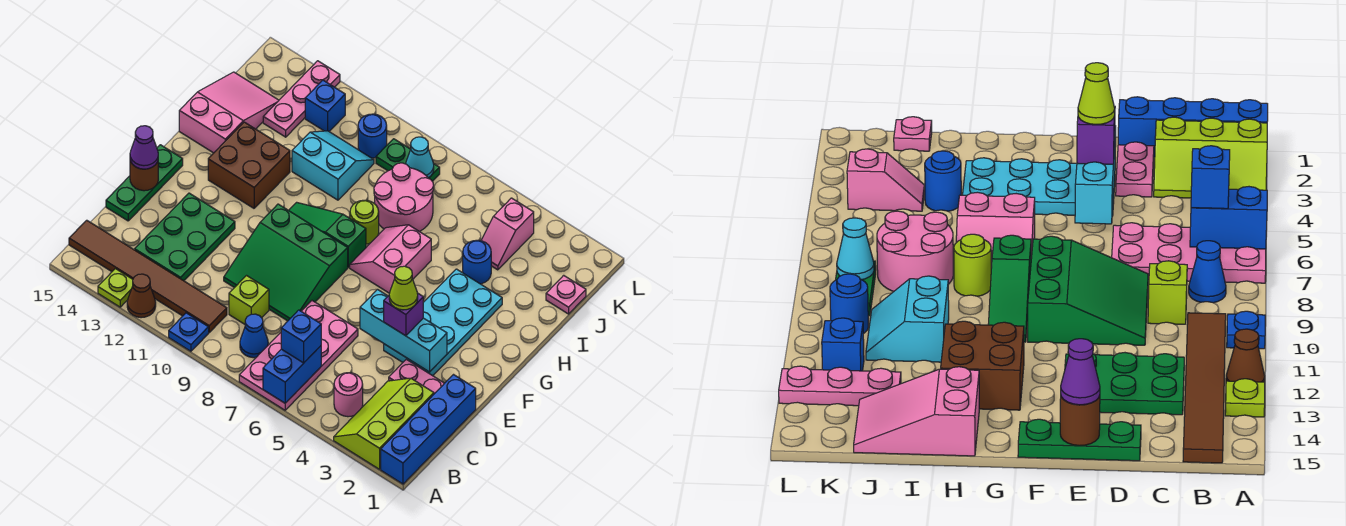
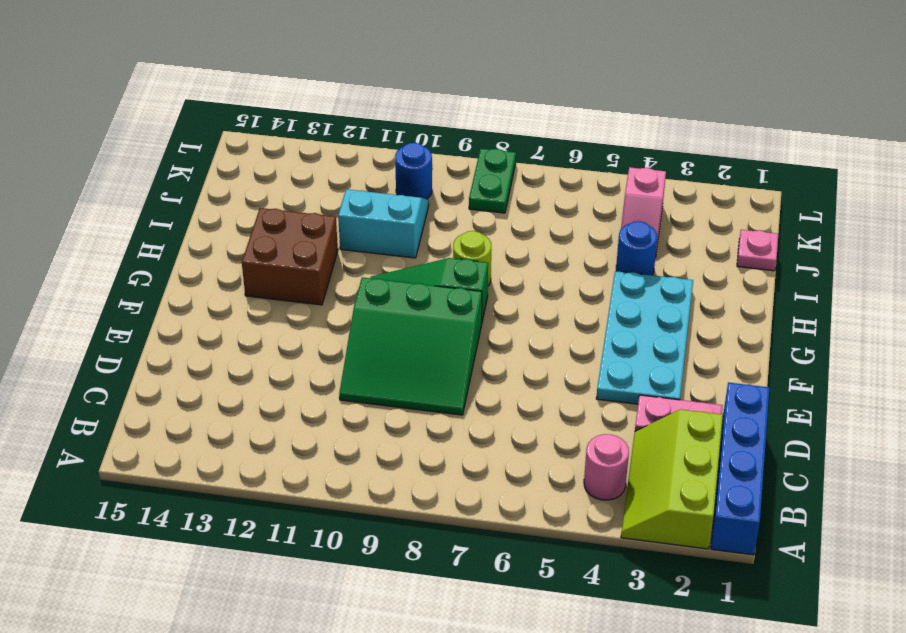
green plate K8:L8 level 1 -> green plate K8:K9 level 1
none -> pink plate A6:D7 level 1
none -> blue plate A10 level 1
none -> brown cone A12 level 1
none -> lime plate A13 level 1

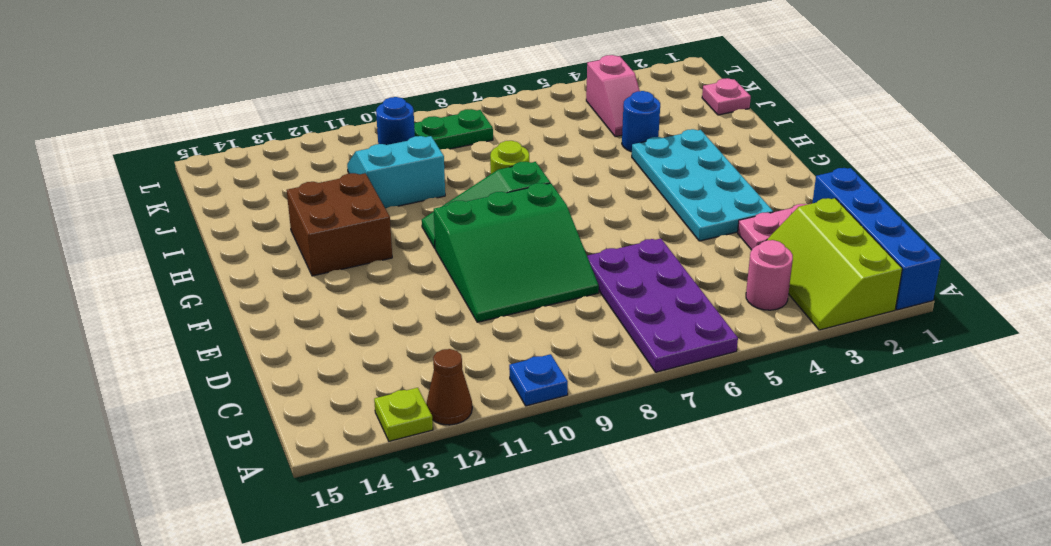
purple plate A6:D7 level 1 -> pink plate A6:D7 level 1
none -> blue cone B8 level 1
none -> brown tile B10:B15 level 1
none -> lime brick C9 level 1
none -> green plate C12:E13 level 1

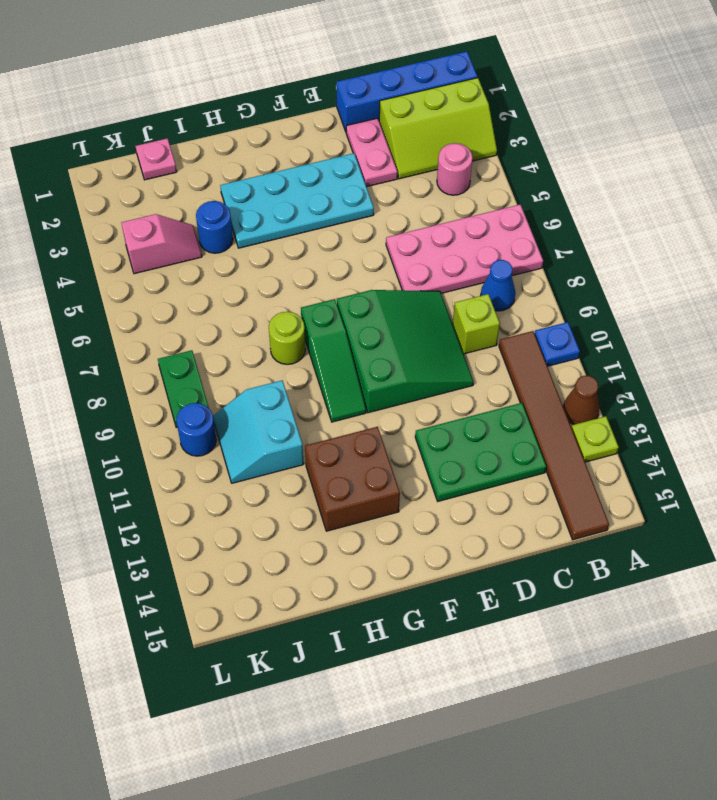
none -> green plate D15:F15 level 1
none -> pink slope G6:H7 level 1 top 6
none -> pink slope H14:J15 level 1 top H
none -> pink round brick I7:J8 level 1

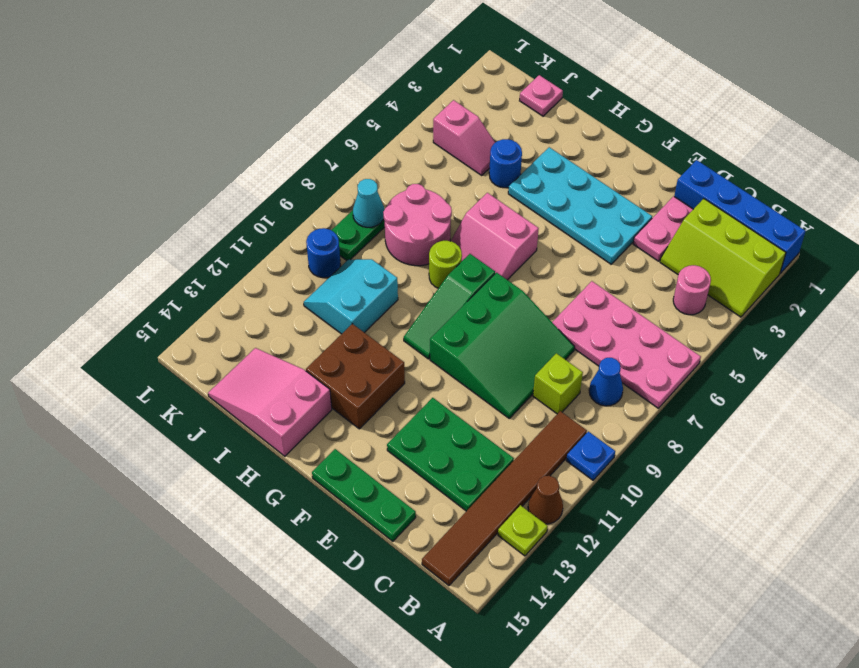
none -> pink plate J13:L13 level 1
none -> blue brick K12 level 1
none -> blue brick A6:B6 level 2
none -> cyan brick E3:E5 level 2

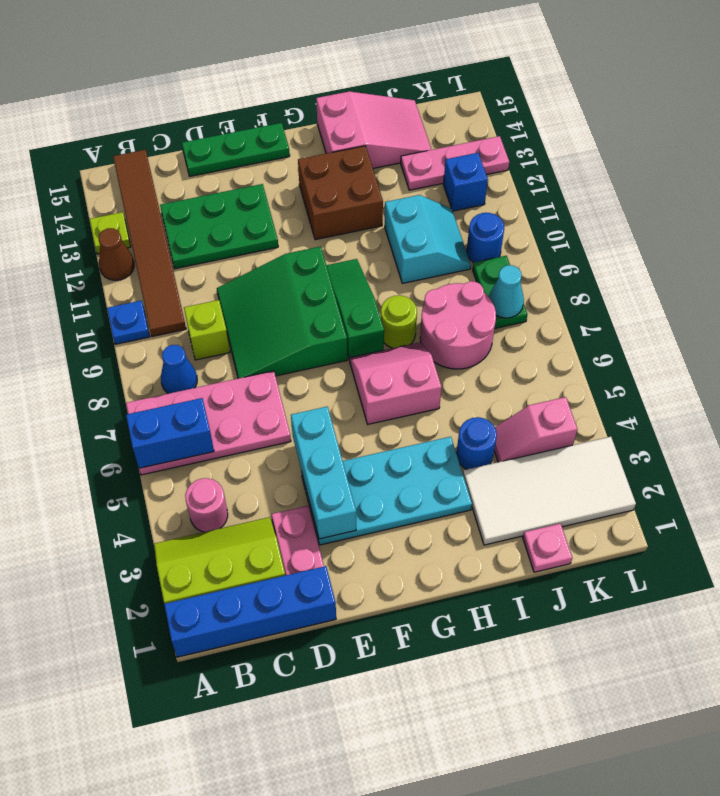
white tile I2:L3 level 1 -> none
none -> brown round brick E15 level 2
none -> blue brick B6 level 3
none -> purple brick E4 level 3
none -> purple cone E15 level 3

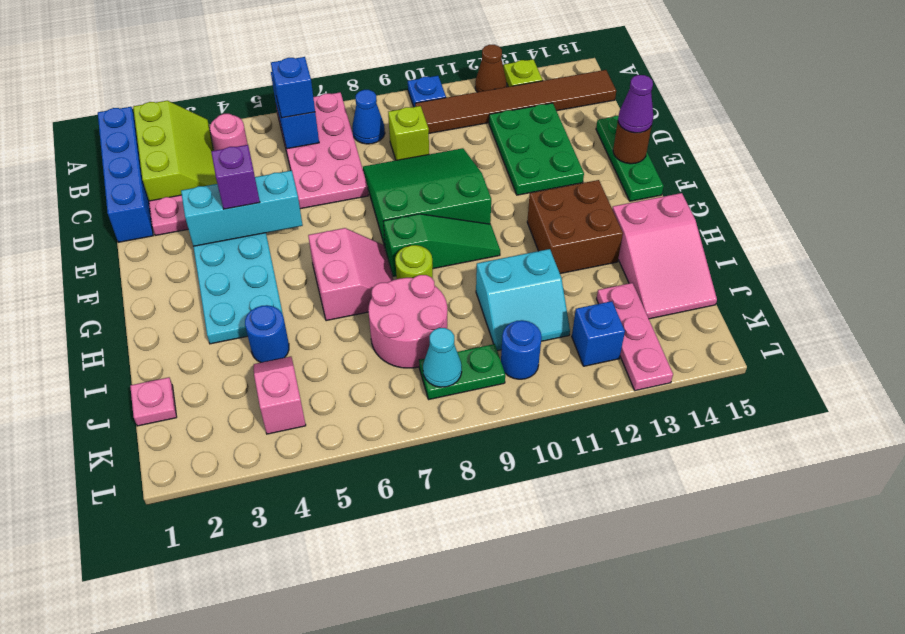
none -> lime cone E4 level 4

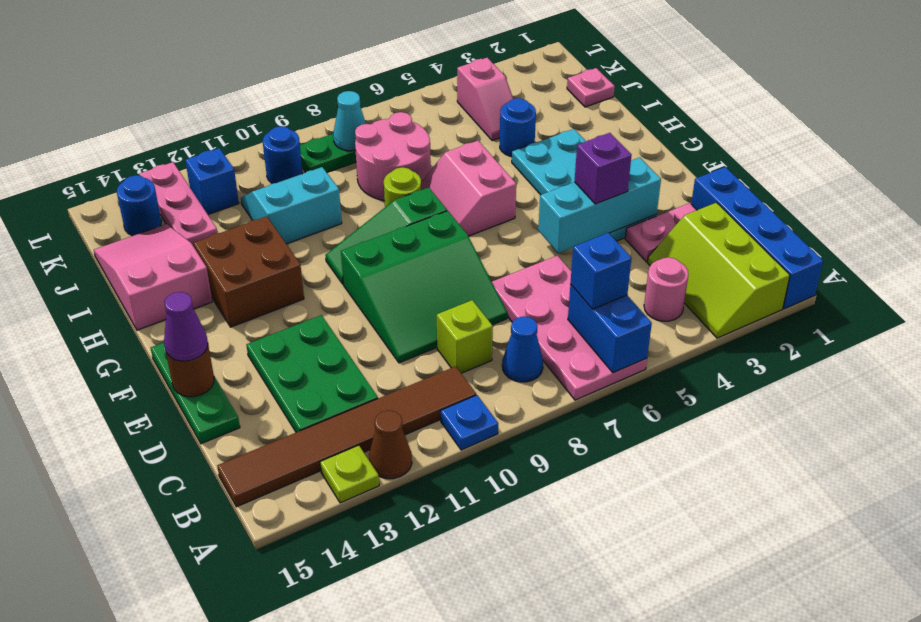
blue round brick K14 level 1 -> none
none -> lime cone E4 level 4

